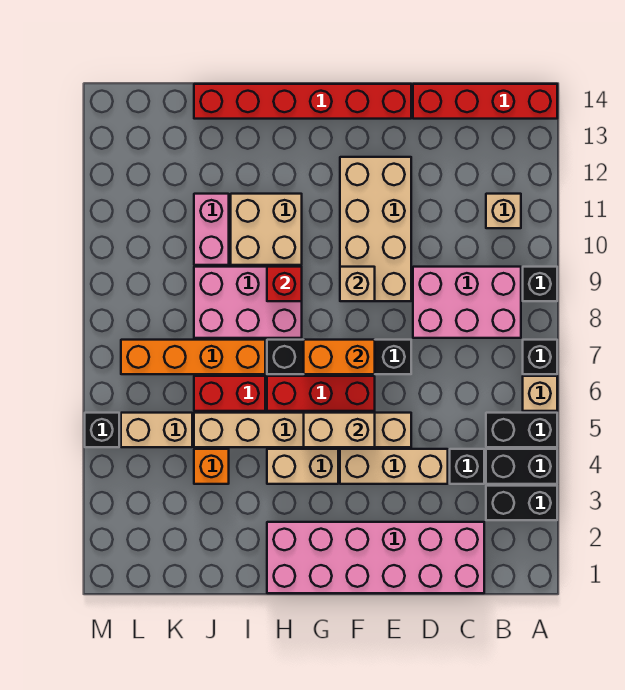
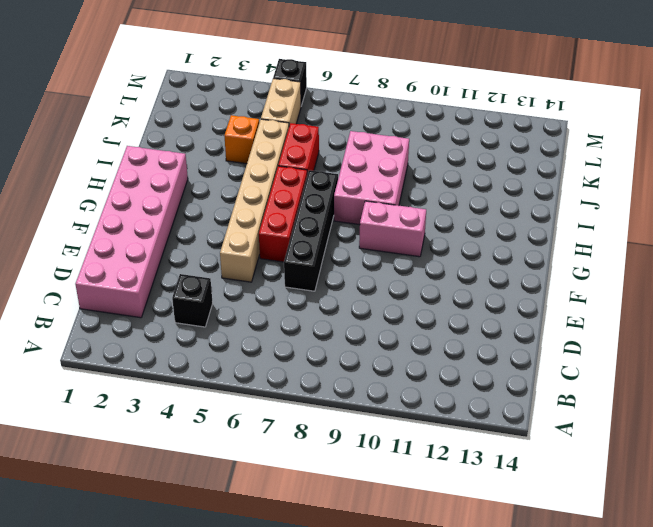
pink brick G9:G10 level 1 -> pink brick J10:J11 level 1
none -> black brick A3:B3 level 1
none -> black brick A4:B4 level 1
none -> black brick A5:B5 level 1
none -> tan brick A6 level 1

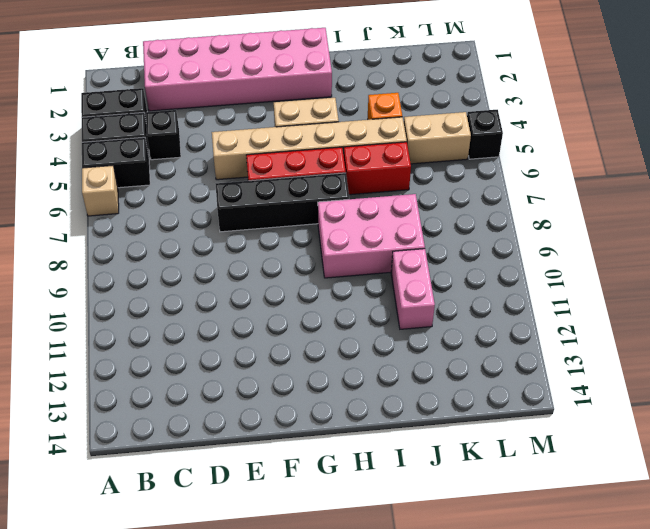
none -> black brick A7 level 1
none -> black brick A9 level 1
none -> red brick A14:D14 level 1
none -> pink brick B8:D9 level 1

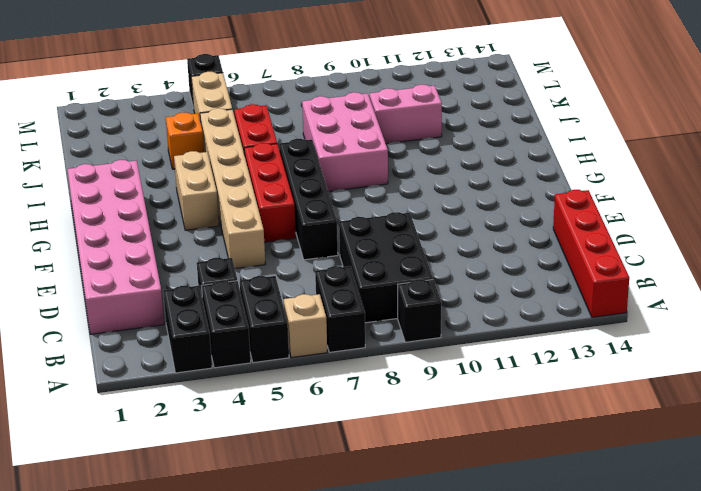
black brick A7:B7 level 1 -> black brick A7 level 1
black brick B8:D9 level 1 -> pink brick B8:D9 level 1
none -> tan brick B11 level 1
none -> tan brick D4:F4 level 1
none -> tan brick E9:F12 level 1
none -> red brick E14:J14 level 1

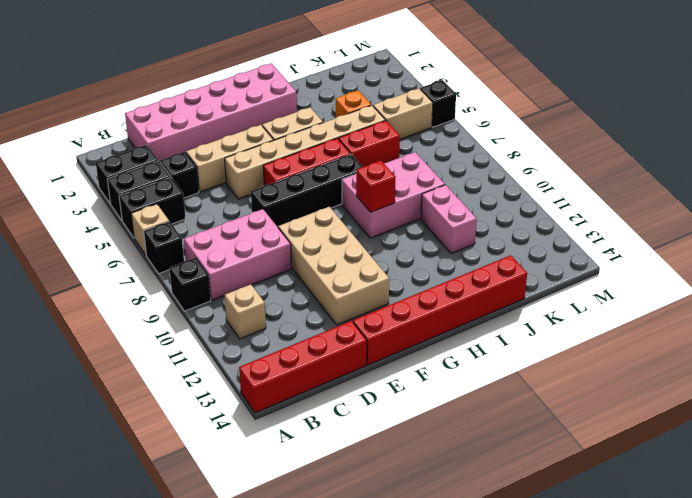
none -> tan brick H10:I11 level 1
none -> orange brick I7:L7 level 1
none -> tan brick F5:G5 level 2
none -> orange brick F7:G7 level 2

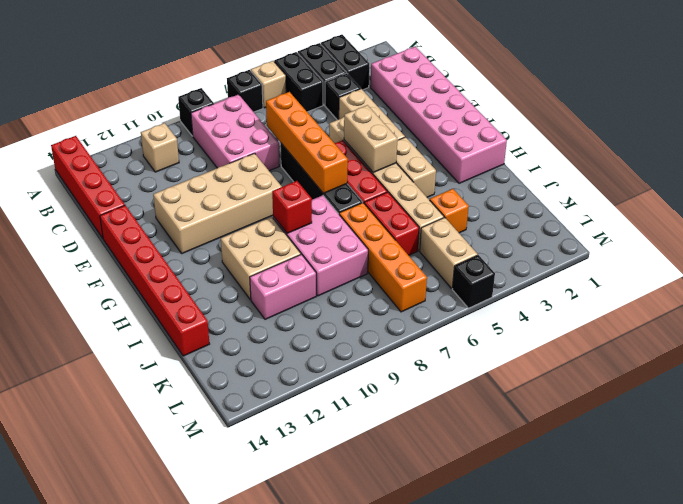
orange brick D7:G7 level 2 -> orange brick F7:G7 level 2
none -> tan brick F9 level 2

